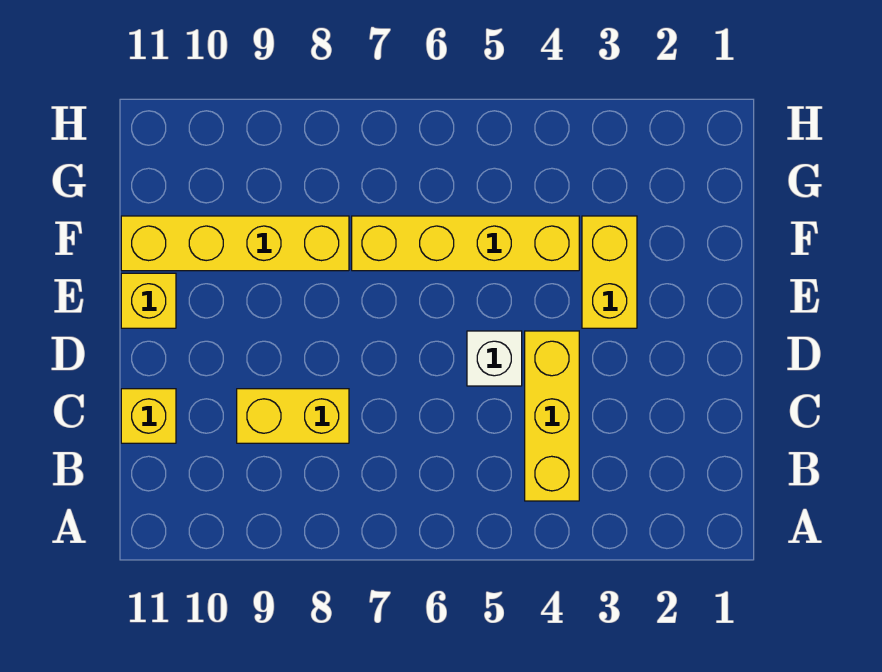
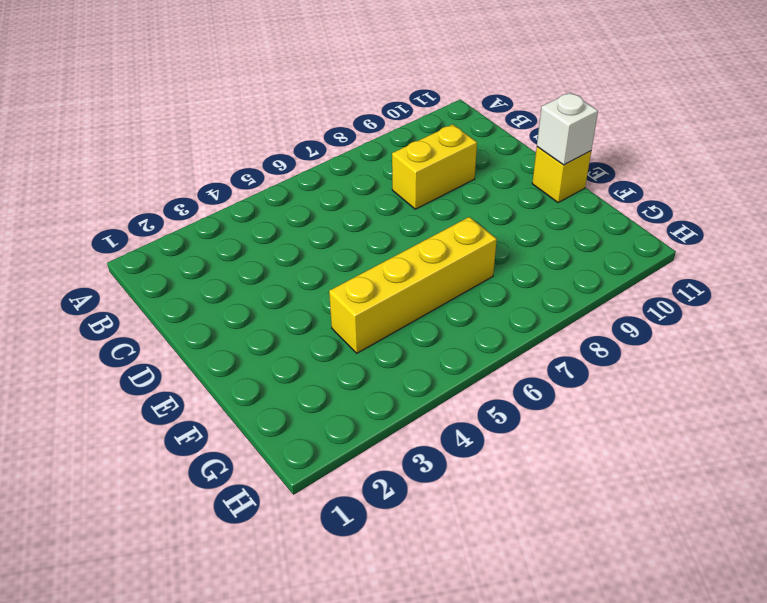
white brick E11 level 2 -> white brick D5 level 1
none -> yellow brick B4:D4 level 1
none -> yellow brick C11 level 1

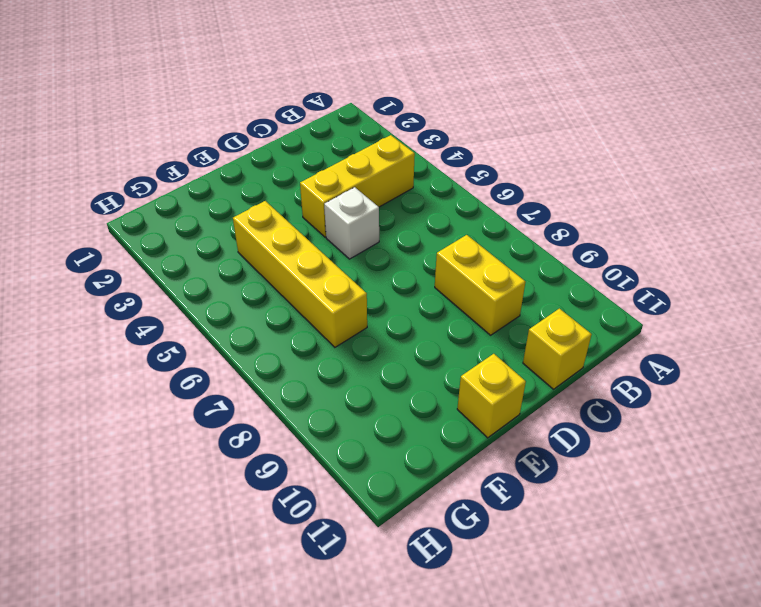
none -> yellow brick E3:F3 level 1
none -> yellow brick F8:F11 level 1

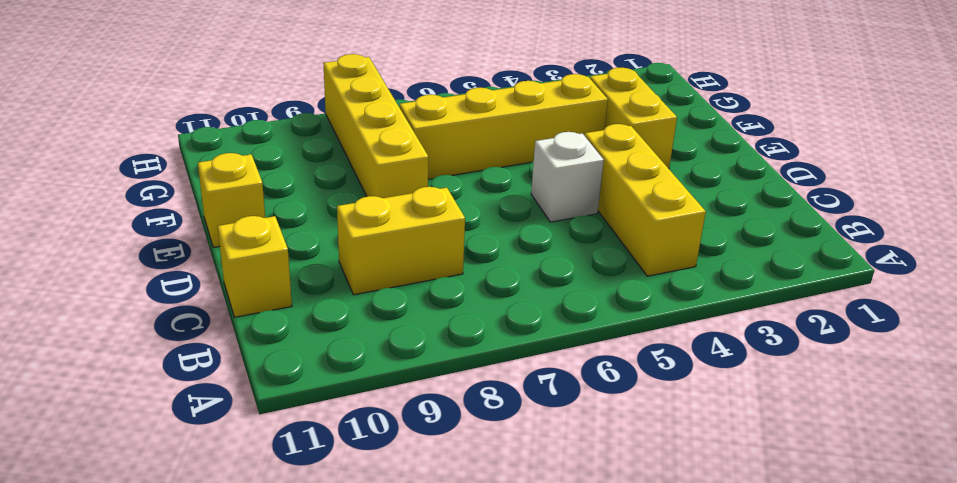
yellow brick E8:H8 level 1 -> yellow brick F8:F11 level 1

